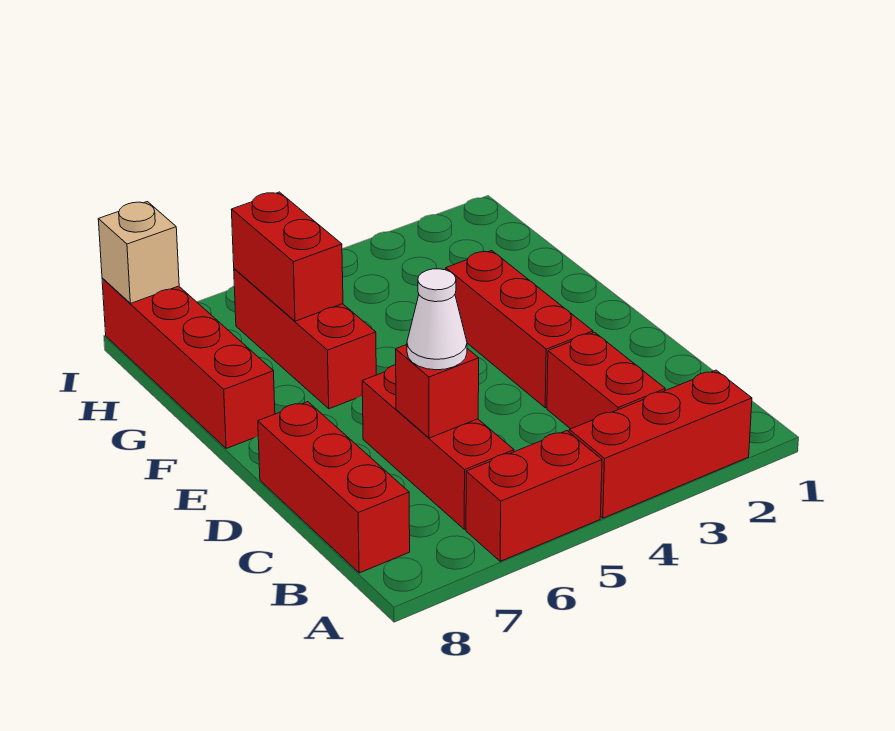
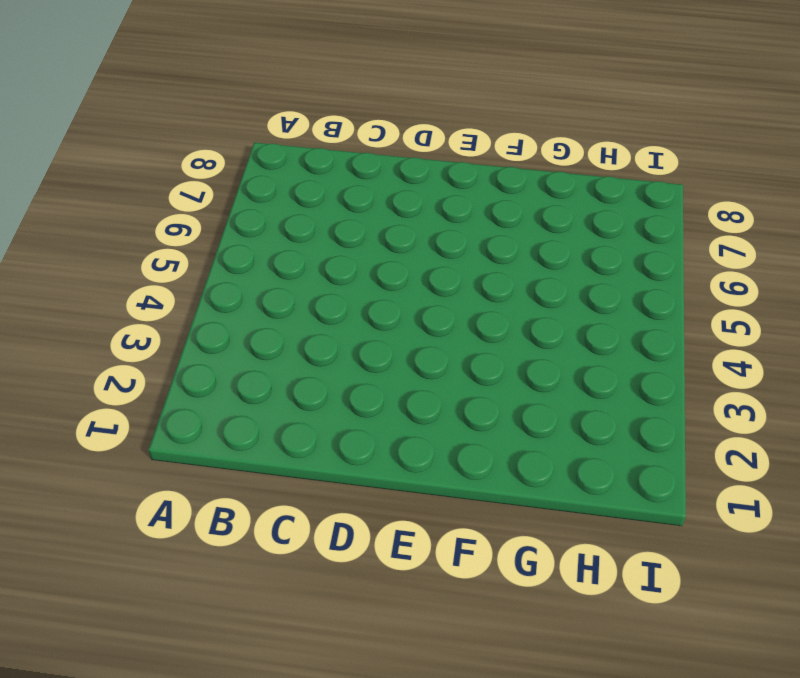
none -> red brick A2:A4 level 1
none -> red brick A5:A6 level 1
none -> red brick B3:C3 level 1

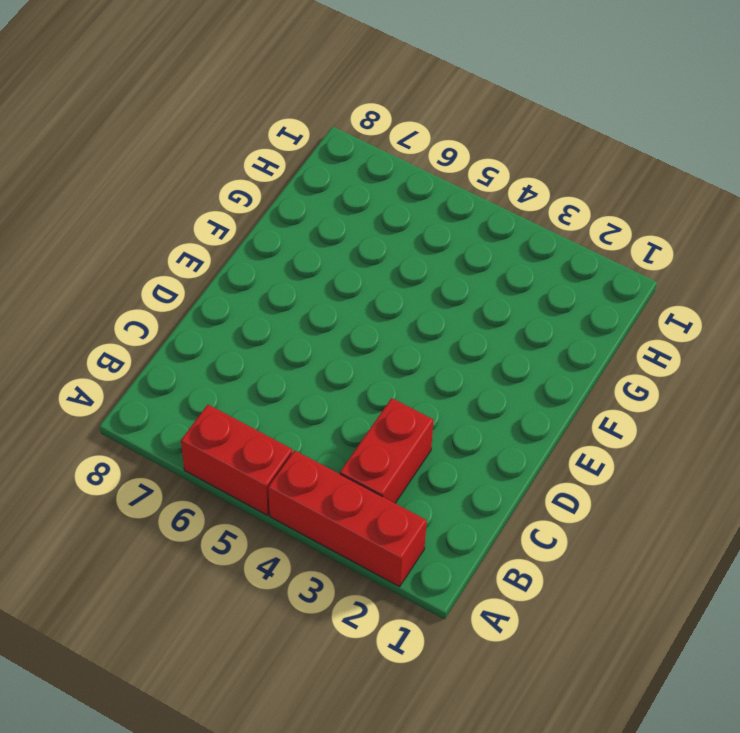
none -> red brick B6:D6 level 1
none -> red brick B8:D8 level 1
none -> red brick D3:F3 level 1

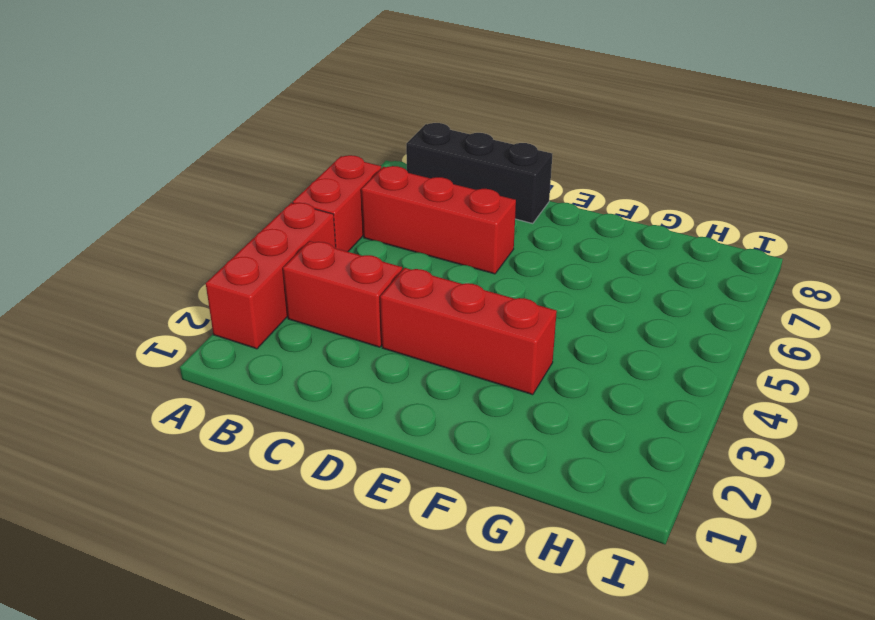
black brick B8:D8 level 1 -> red brick B8:D8 level 1
none -> red brick F6:H6 level 1
none -> red brick F8:I8 level 1
none -> red brick C6 level 2

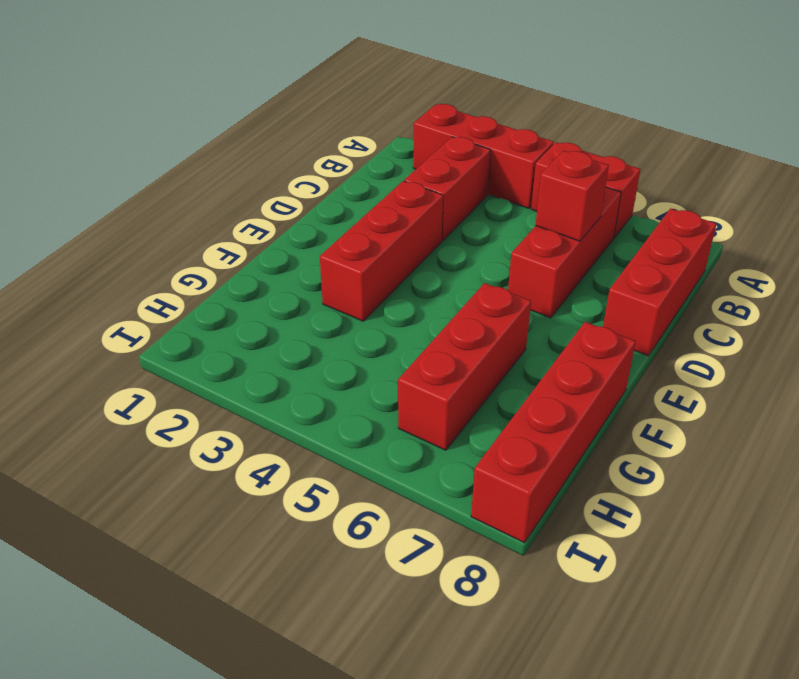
none -> red brick G6:H6 level 2
none -> tan brick I8 level 2
none -> white cone C6 level 3

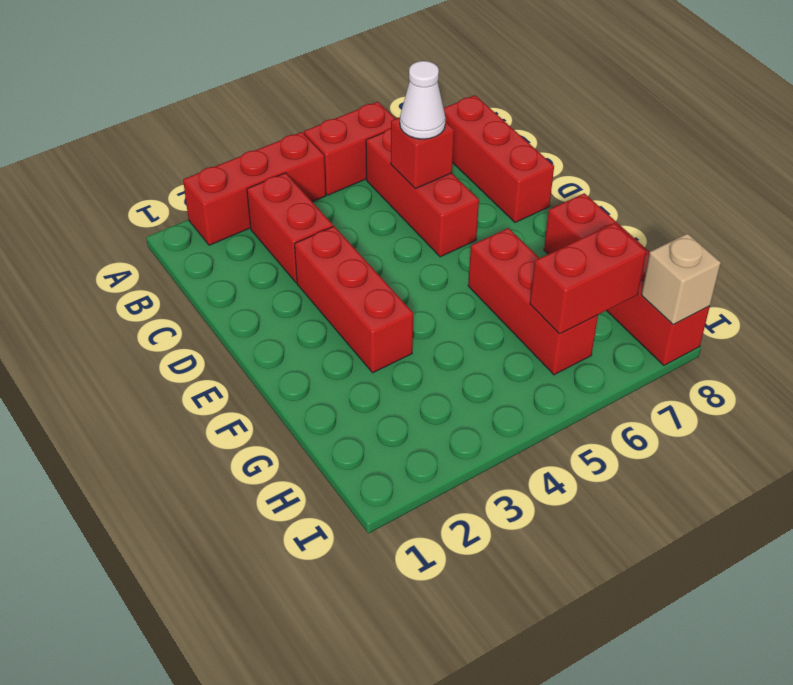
red brick H6:H7 level 2 -> red brick G6:H6 level 2

